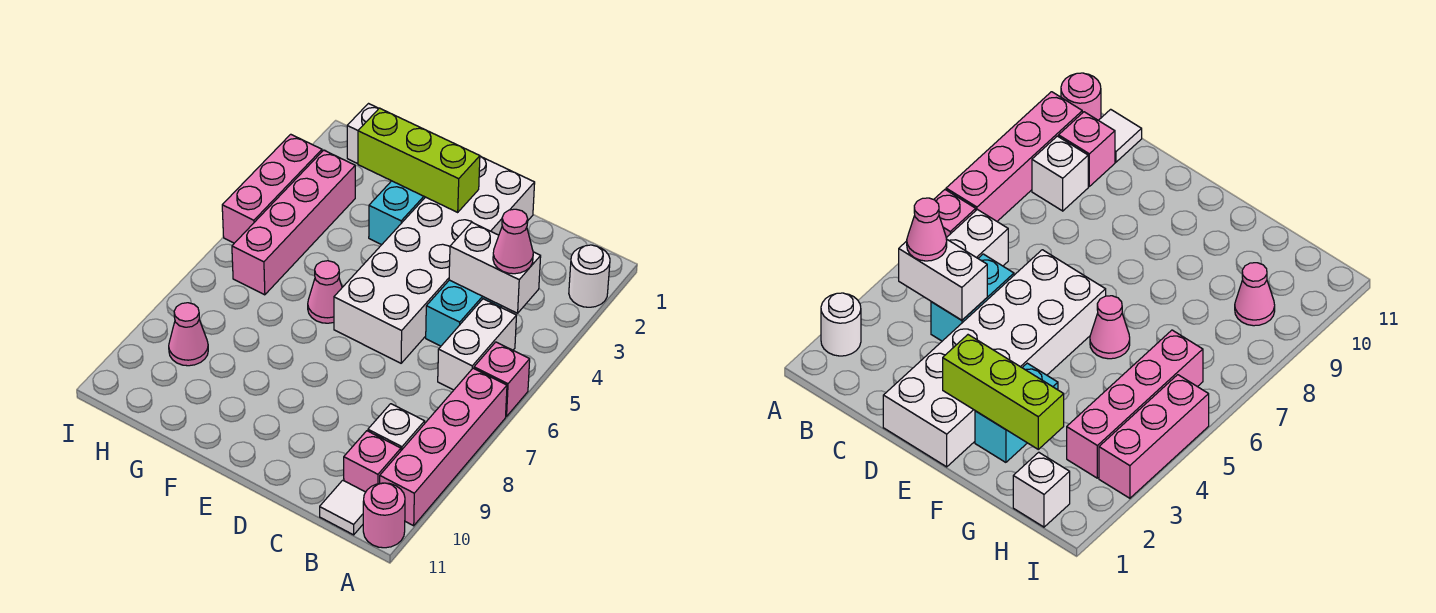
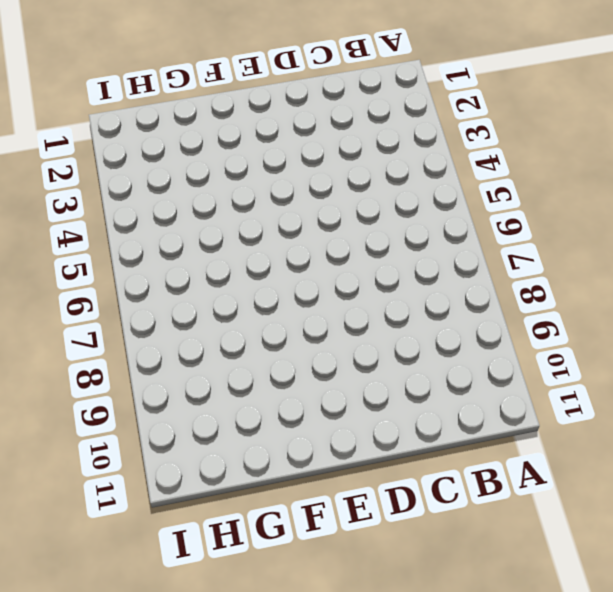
none -> white round brick A2 level 1
none -> pink brick A6 level 1
none -> pink brick A7:A10 level 1

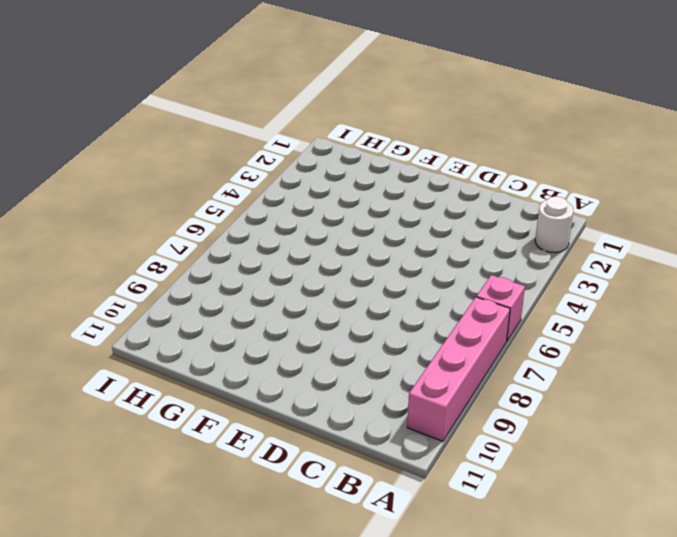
none -> pink round brick A11 level 1
none -> white brick B5:B6 level 1
none -> white brick B9 level 1

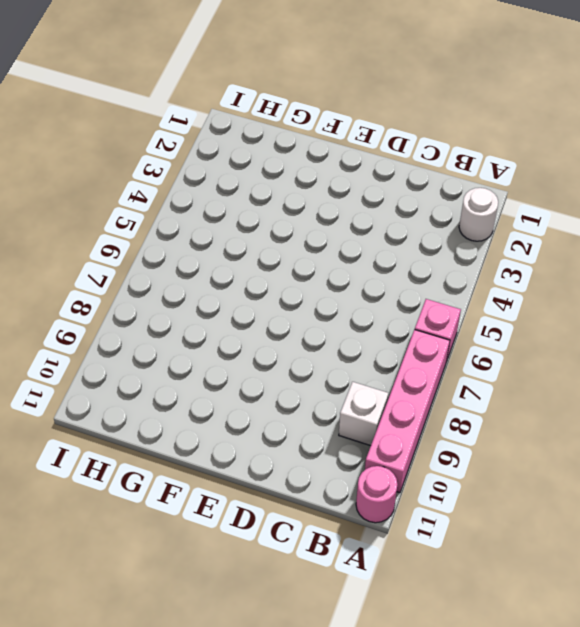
none -> white brick B5:B6 level 1
none -> pink brick B10 level 1
none -> white tile B11 level 1

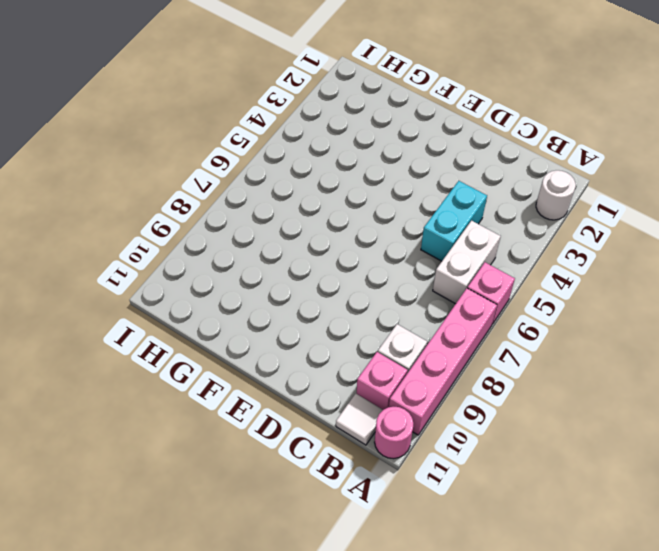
none -> white brick D1:E6 level 1
none -> cyan brick F2:F3 level 1
none -> pink cone F6 level 1

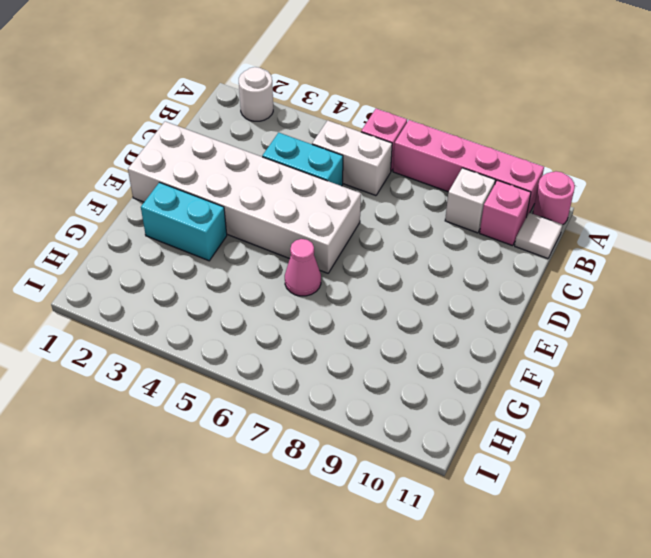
none -> white brick H1 level 1
none -> pink brick H3:H6 level 1
none -> pink cone H9 level 1

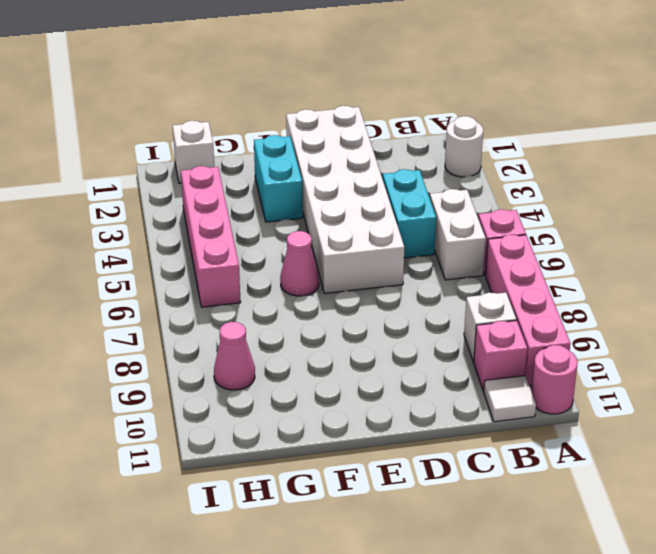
none -> pink brick I3:I5 level 1
none -> white brick B4:C4 level 2
none -> lime brick E2:G2 level 2

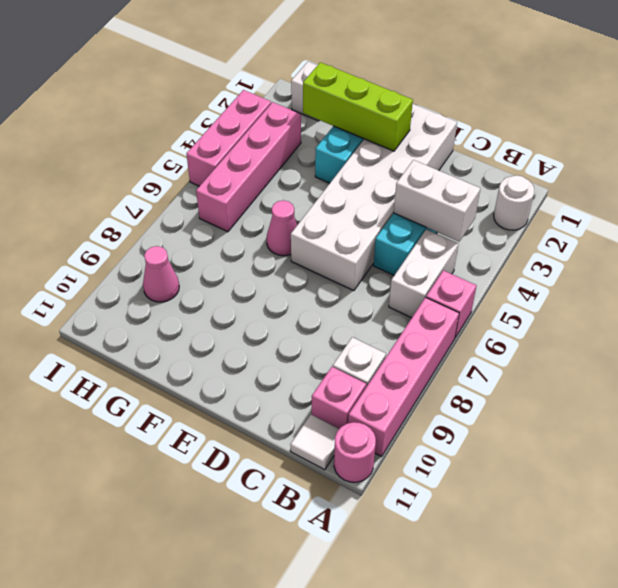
none -> pink cone B4 level 3

